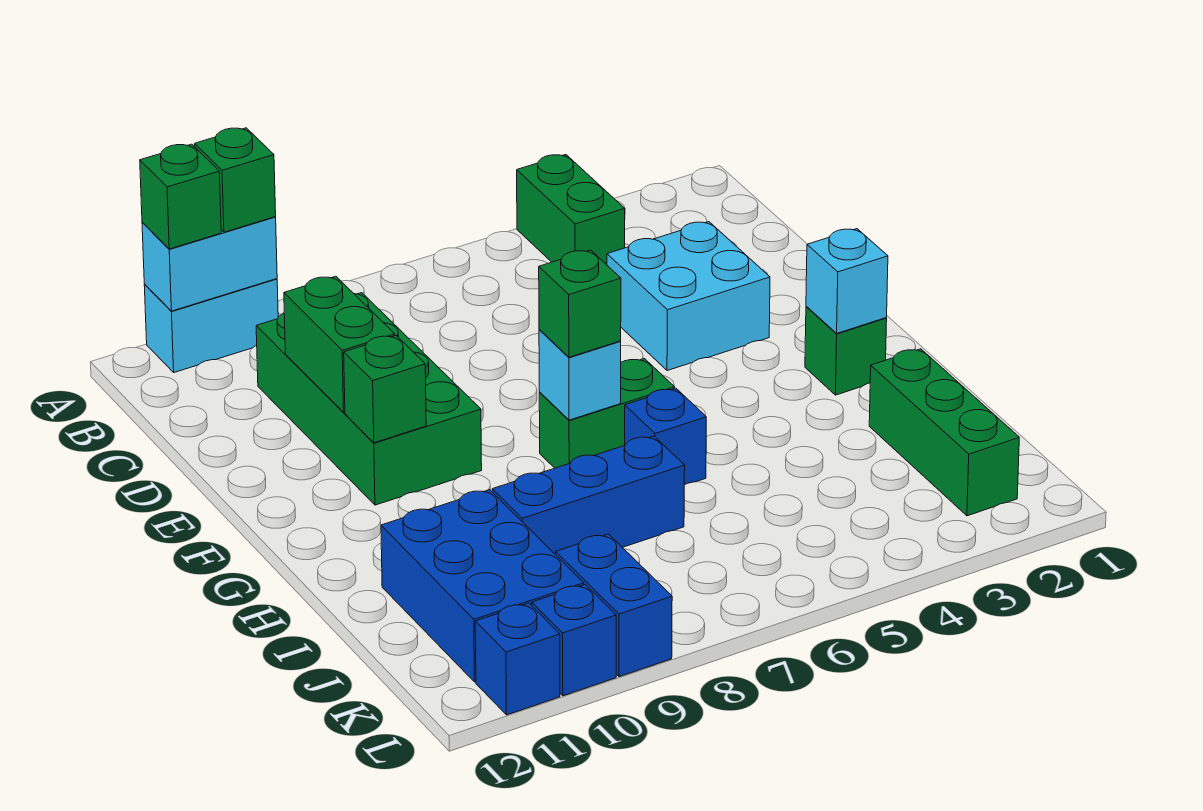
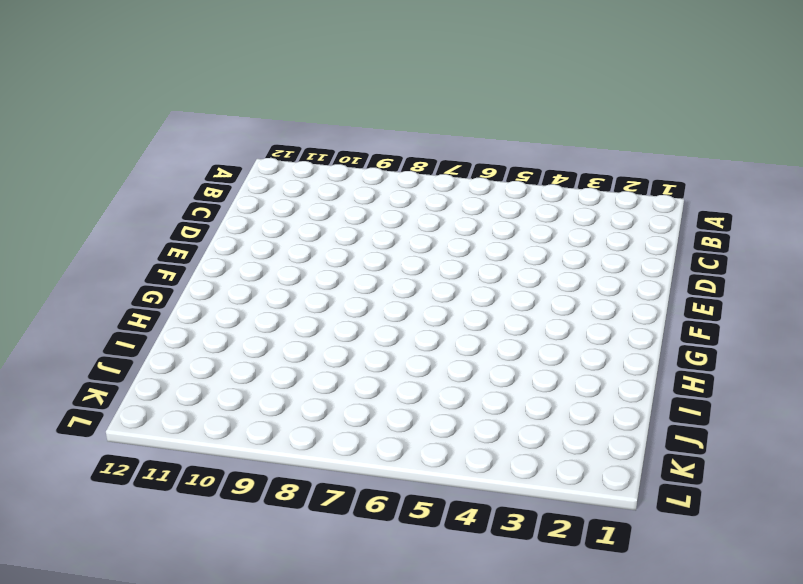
none -> green brick A4:B4 level 1
none -> cyan brick A10:A11 level 1
none -> green brick C9:F10 level 1

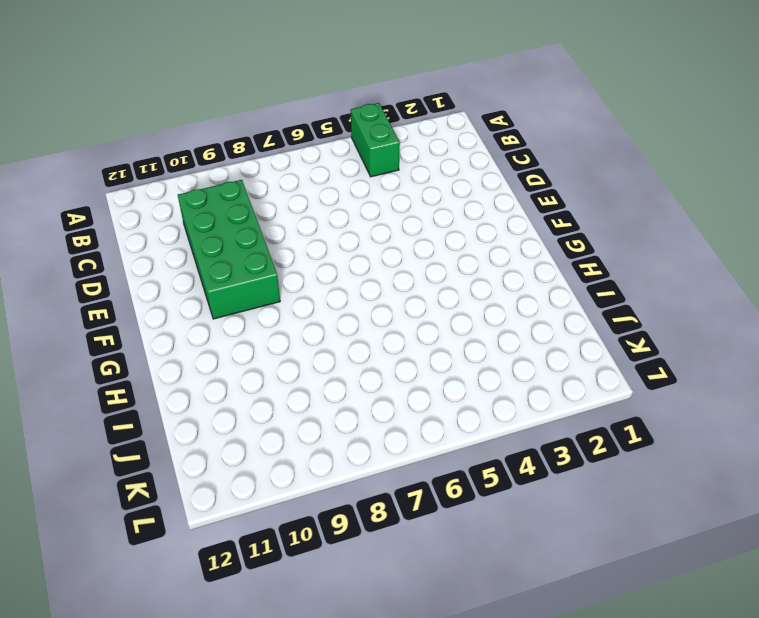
none -> cyan brick A10:A11 level 1
none -> cyan brick D3:E4 level 1
none -> green brick G2 level 1

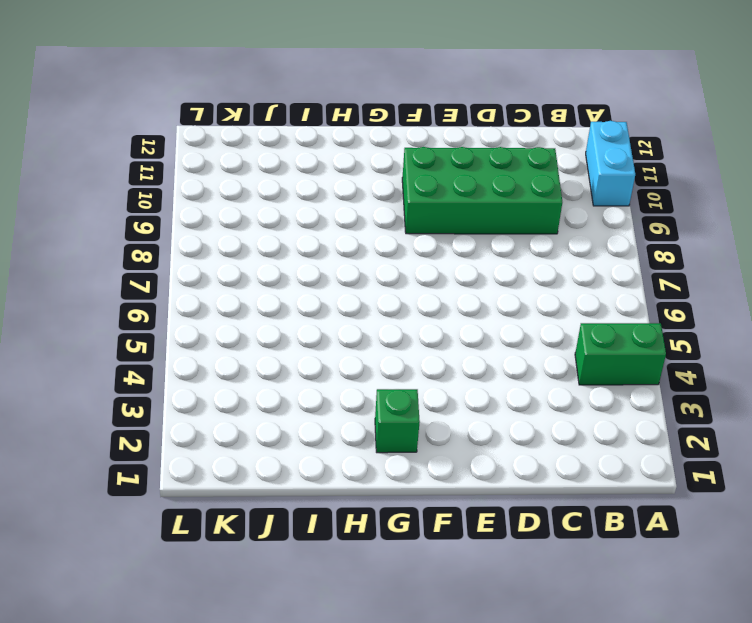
none -> cyan brick D3:E4 level 1
none -> green brick G6:G7 level 1
none -> blue brick H6 level 1

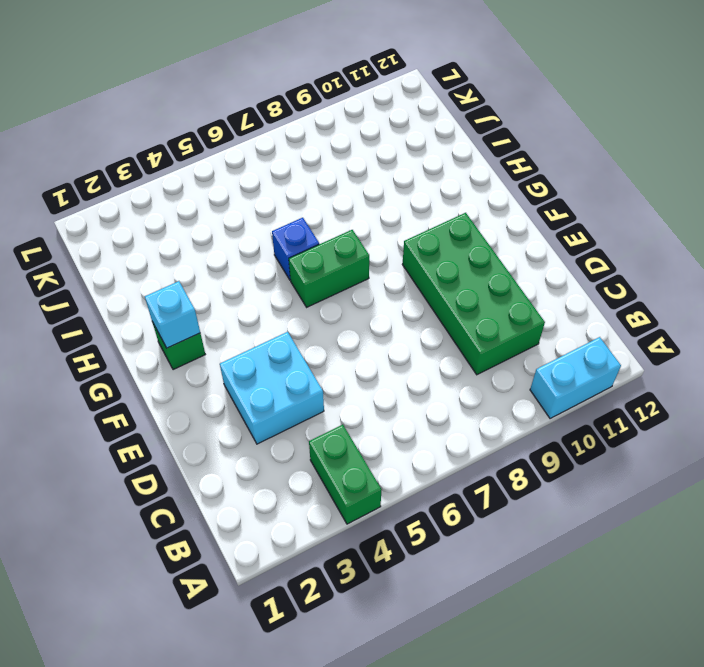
none -> green brick I2:K2 level 1
none -> blue brick I7:I9 level 1
none -> blue brick I10:K11 level 1

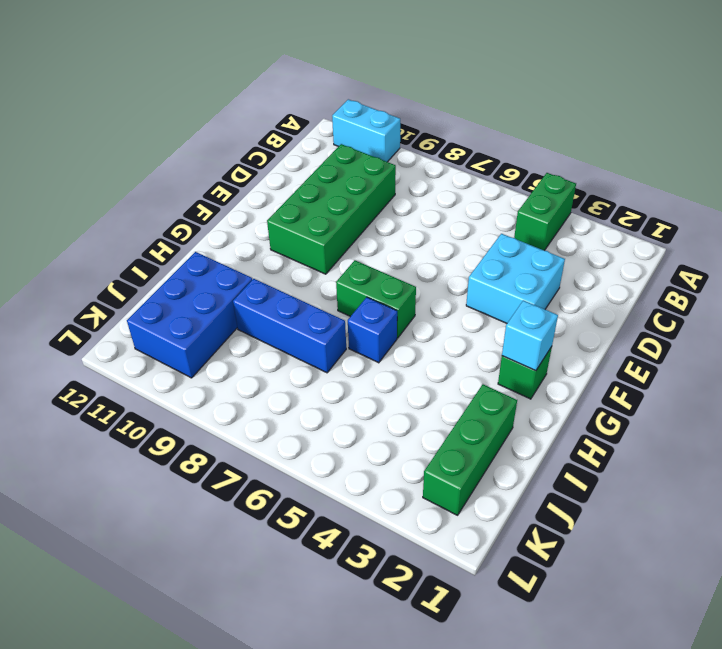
none -> blue brick K9:L9 level 1
none -> blue brick L10 level 1
none -> blue brick L11 level 1

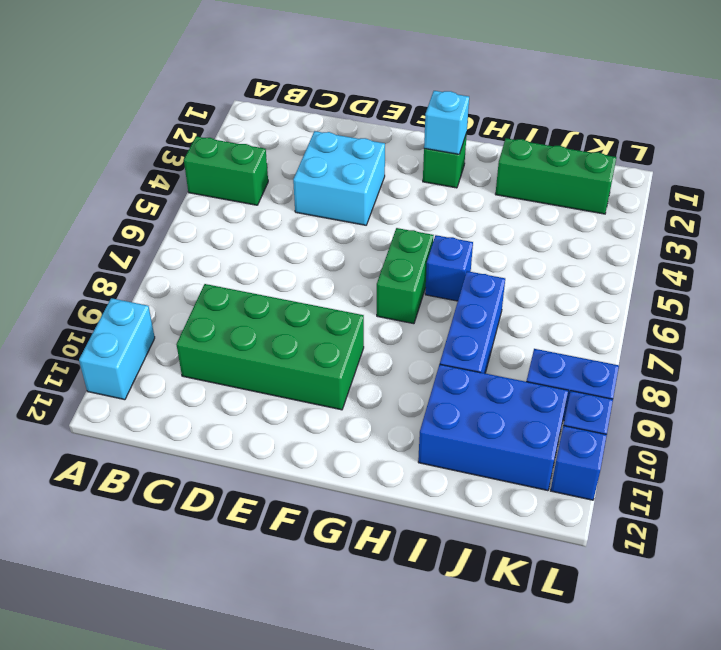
none -> cyan brick A10:A11 level 2
none -> green brick D10:E10 level 2
none -> green brick F10 level 2

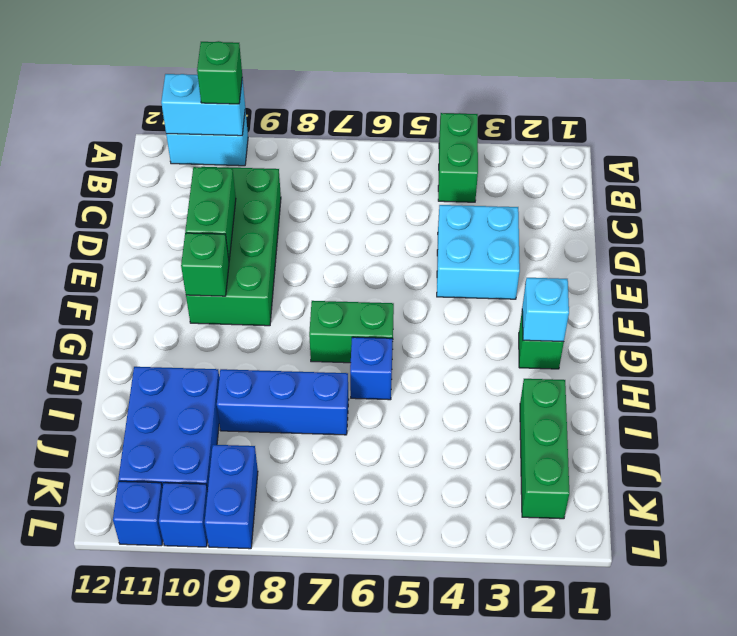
none -> cyan brick G7 level 2
none -> green brick A11 level 3
none -> green brick G7 level 3

